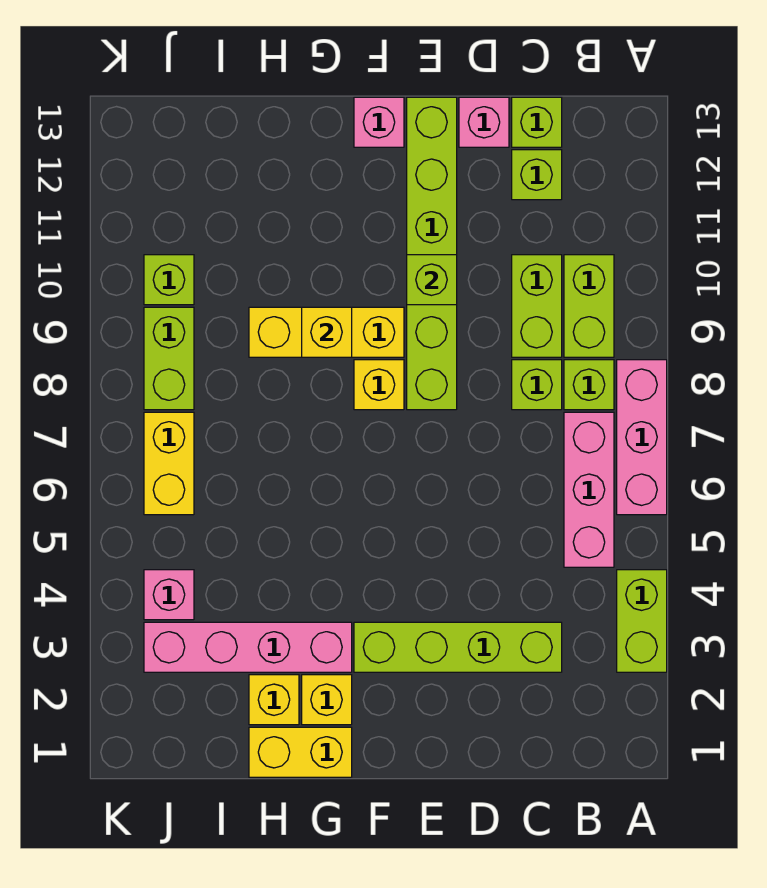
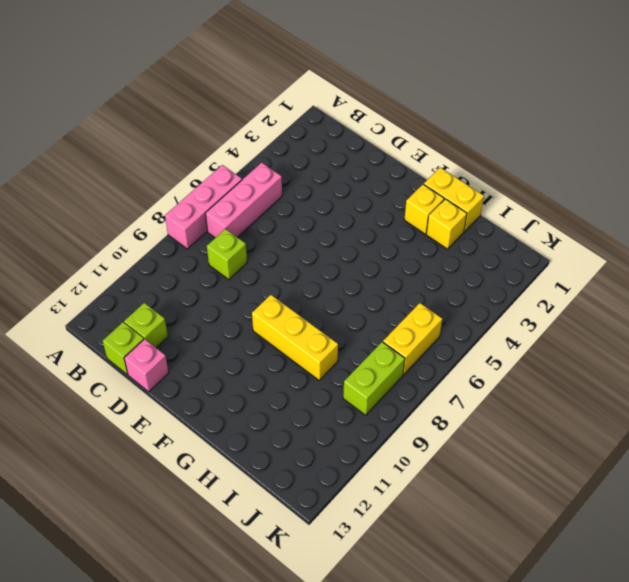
none -> lime brick A3:A4 level 1
none -> lime brick B8 level 1
none -> lime brick B9:B10 level 1

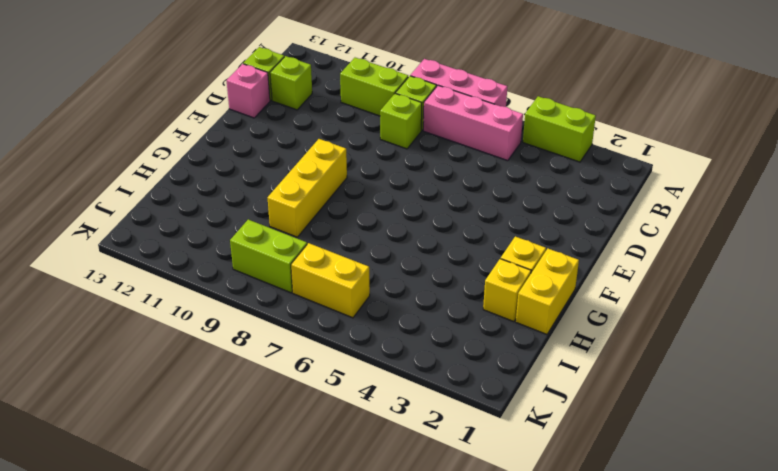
none -> lime brick C3:F3 level 1
none -> lime brick C9:C10 level 1
none -> lime brick E8:E13 level 1

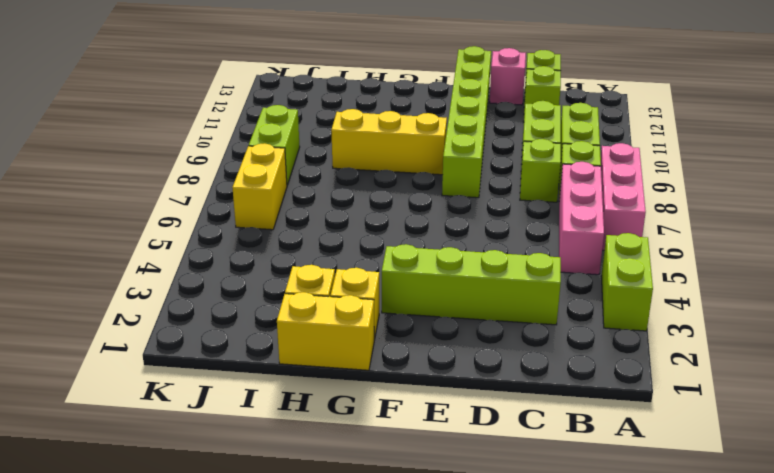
none -> yellow brick F8 level 1
none -> pink brick F13 level 1
none -> pink brick G3:J3 level 1

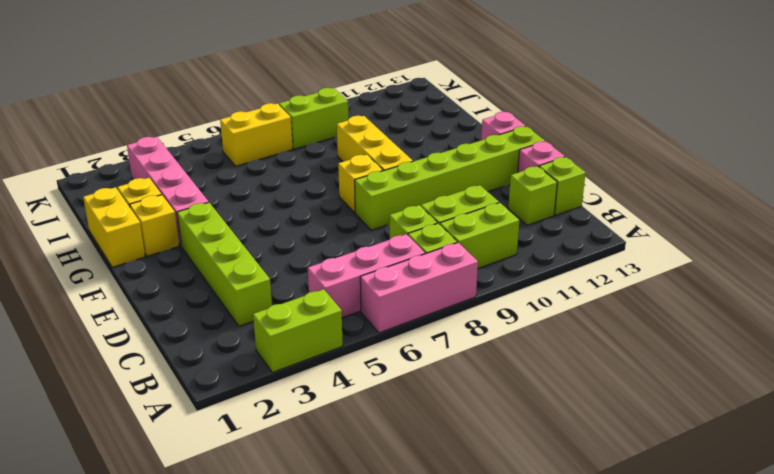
none -> pink brick J4 level 1
none -> lime brick J10 level 1
none -> lime brick E10 level 2

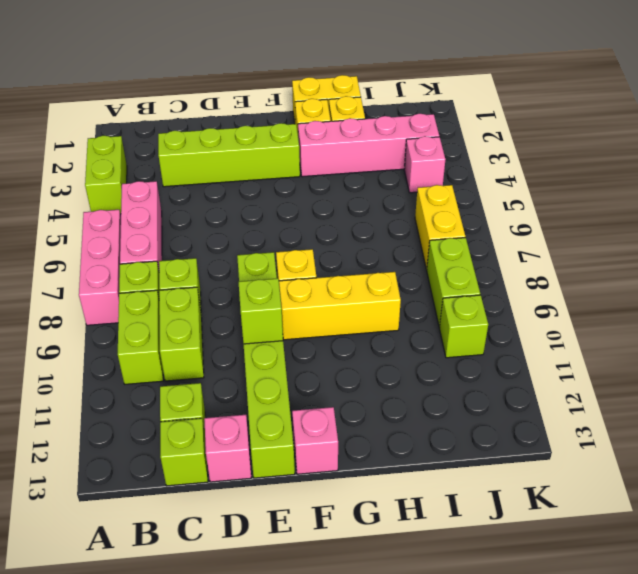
none -> yellow brick G9 level 2

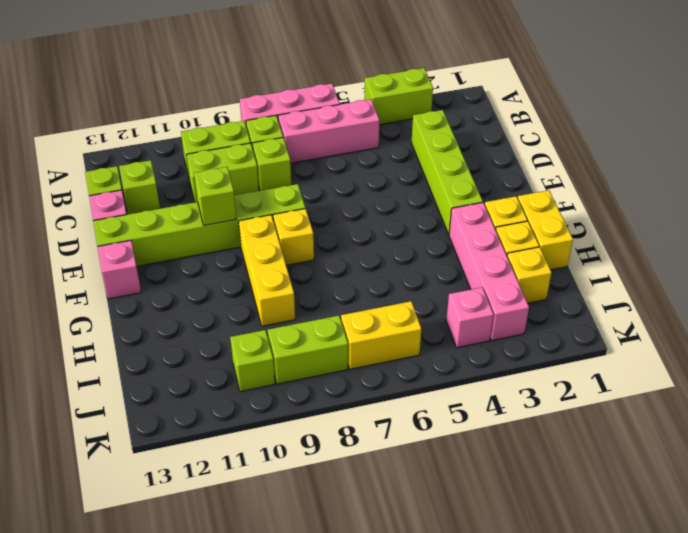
yellow brick I2 level 1 -> yellow brick G9 level 2

